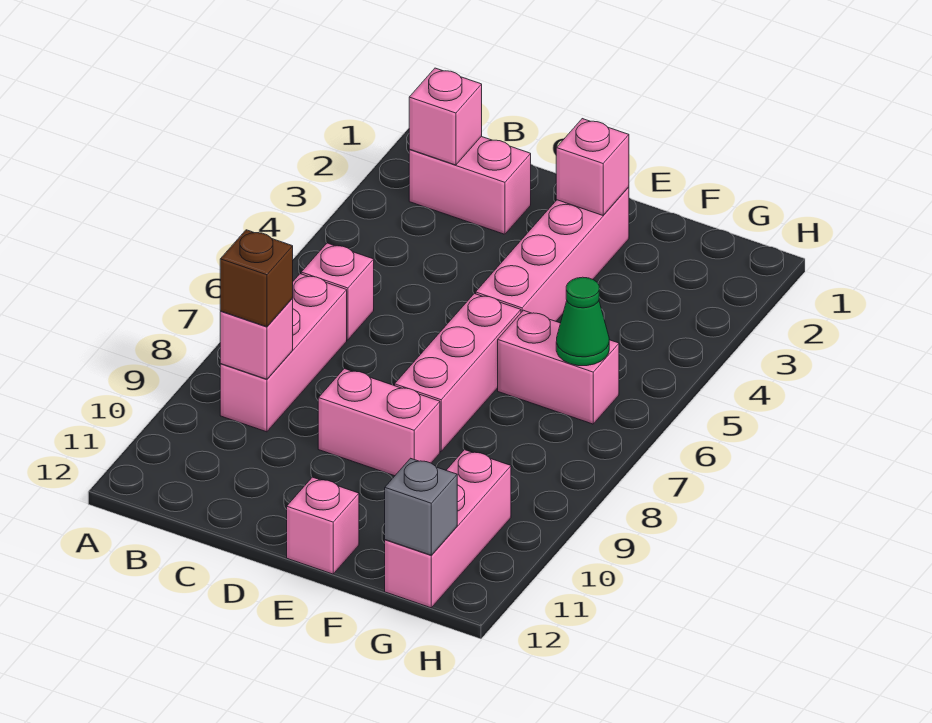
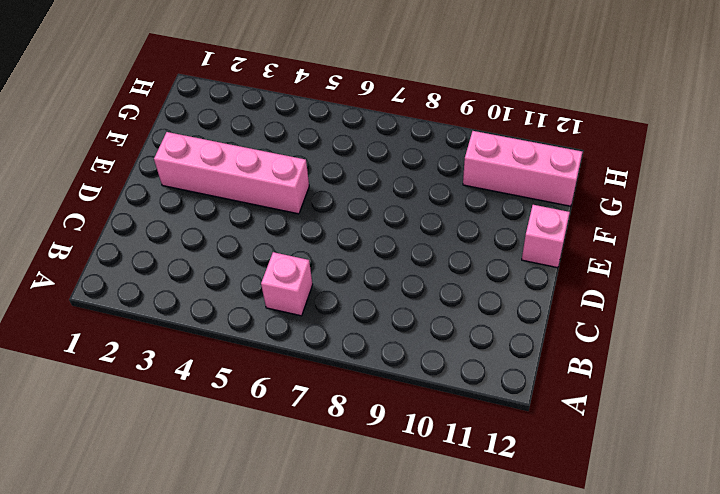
none -> pink brick B2:C2 level 1
none -> pink brick B7:B9 level 1
none -> pink brick D9:E9 level 1

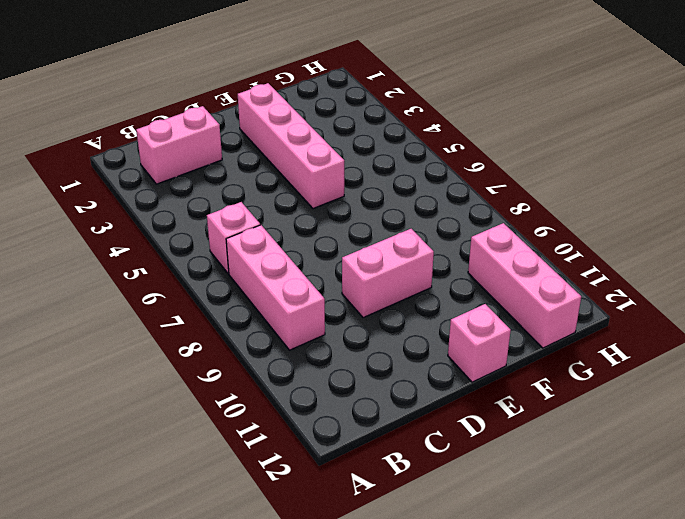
none -> pink brick E6:E8 level 1
none -> pink brick F6:G6 level 1
none -> pink brick B2 level 2

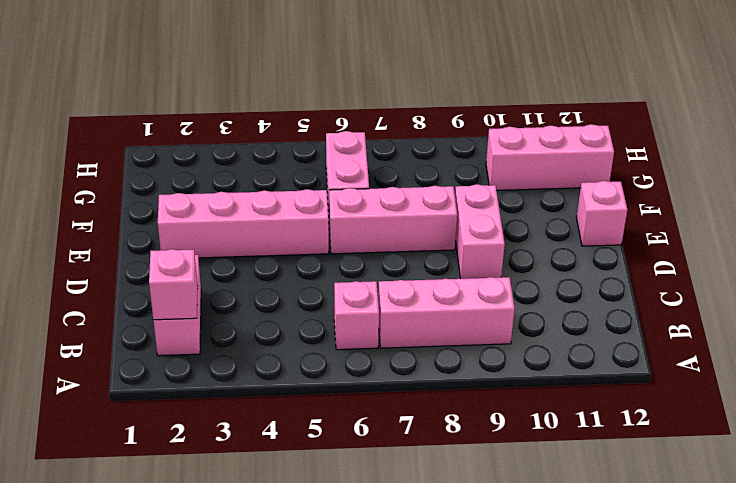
none -> pink brick B9 level 2
none -> pink brick E2 level 2
none -> green cone G6 level 2

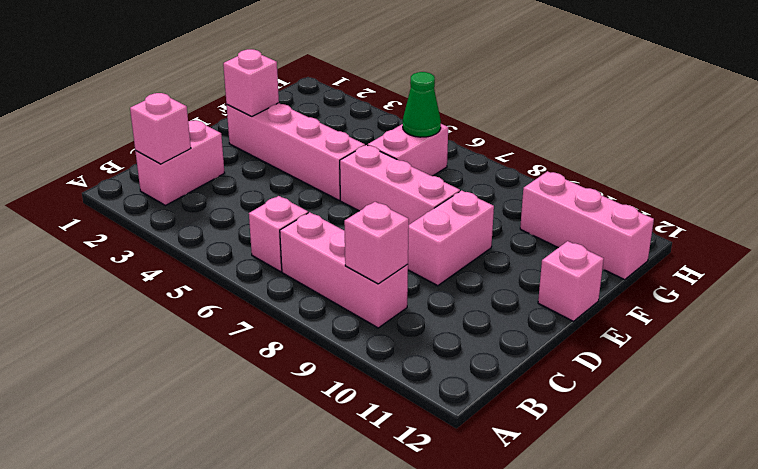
none -> grey brick G12 level 2
none -> brown brick B9 level 3

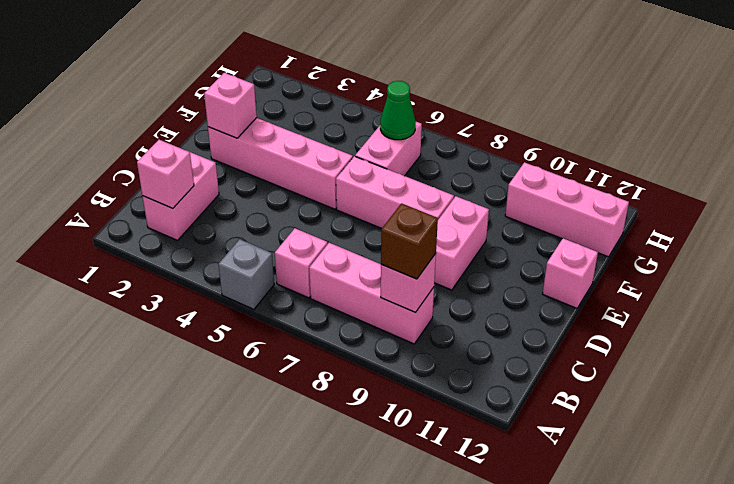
grey brick A5 level 1 -> grey brick G12 level 2

